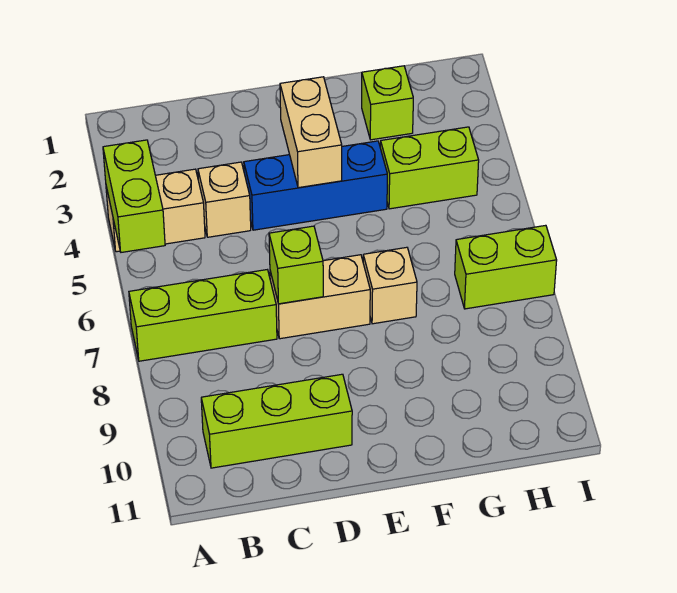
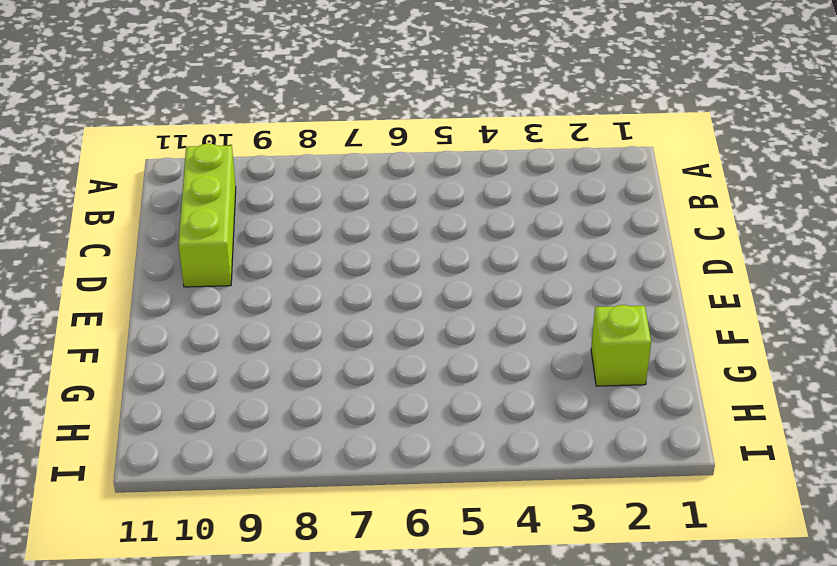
none -> tan brick A4:B4 level 1
none -> lime brick A7:C7 level 1
none -> tan brick C4 level 1

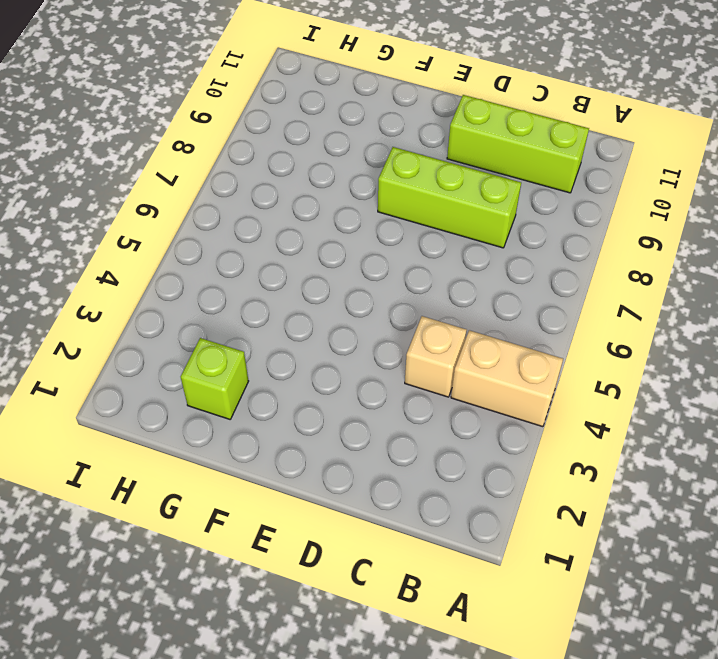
lime brick C8:E8 level 1 -> lime brick A7:C7 level 1
none -> blue brick D4:F4 level 1
none -> tan brick D7:E7 level 1
none -> tan brick F7 level 1

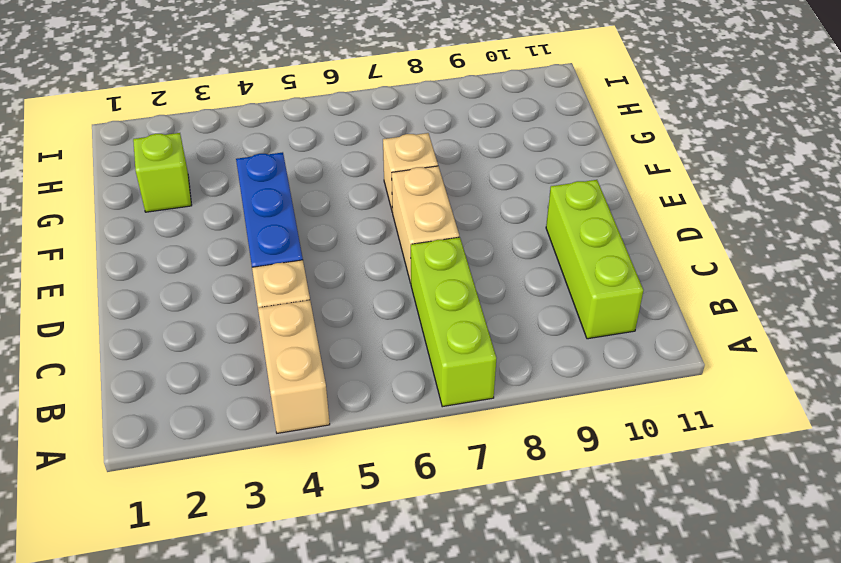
none -> lime brick G4:H4 level 1
none -> lime brick H7:I7 level 1
none -> lime brick A4:A5 level 2

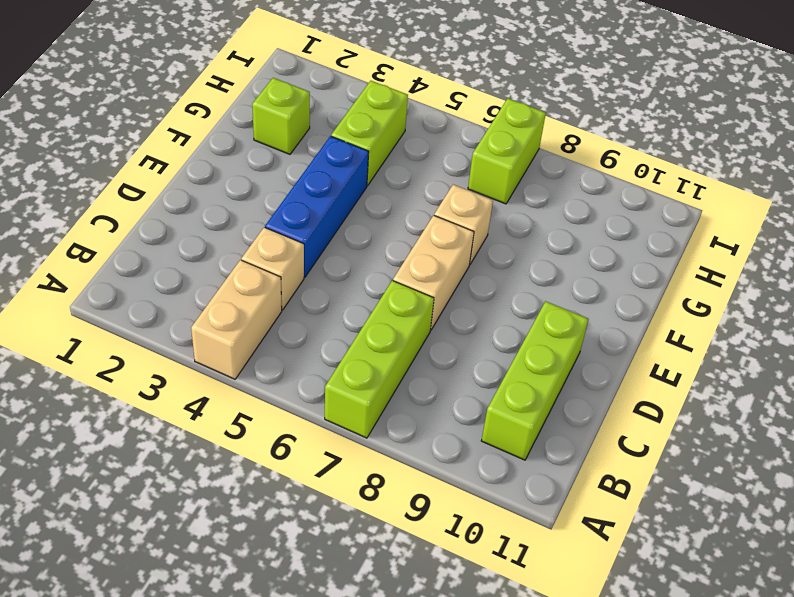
none -> lime brick A4:A5 level 2
none -> lime brick D7 level 2
none -> tan brick E3:E4 level 2

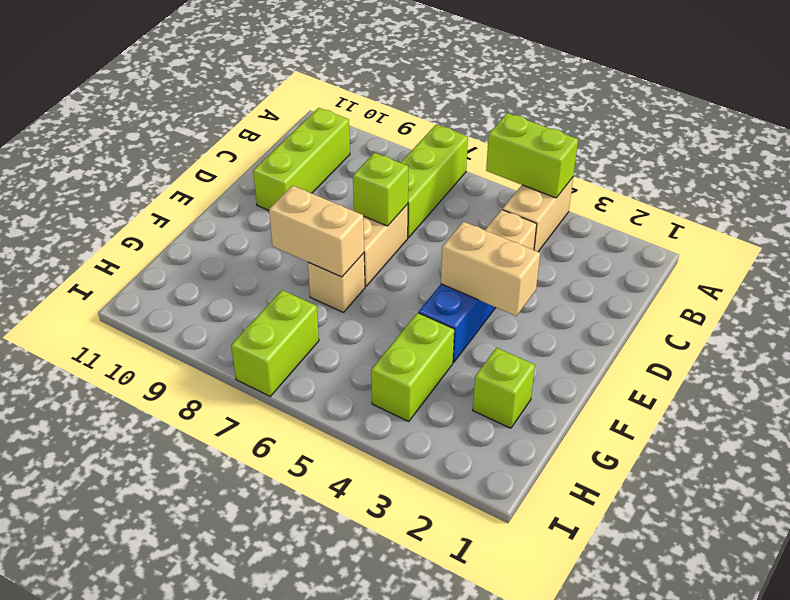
tan brick F7:F8 level 2 -> none

